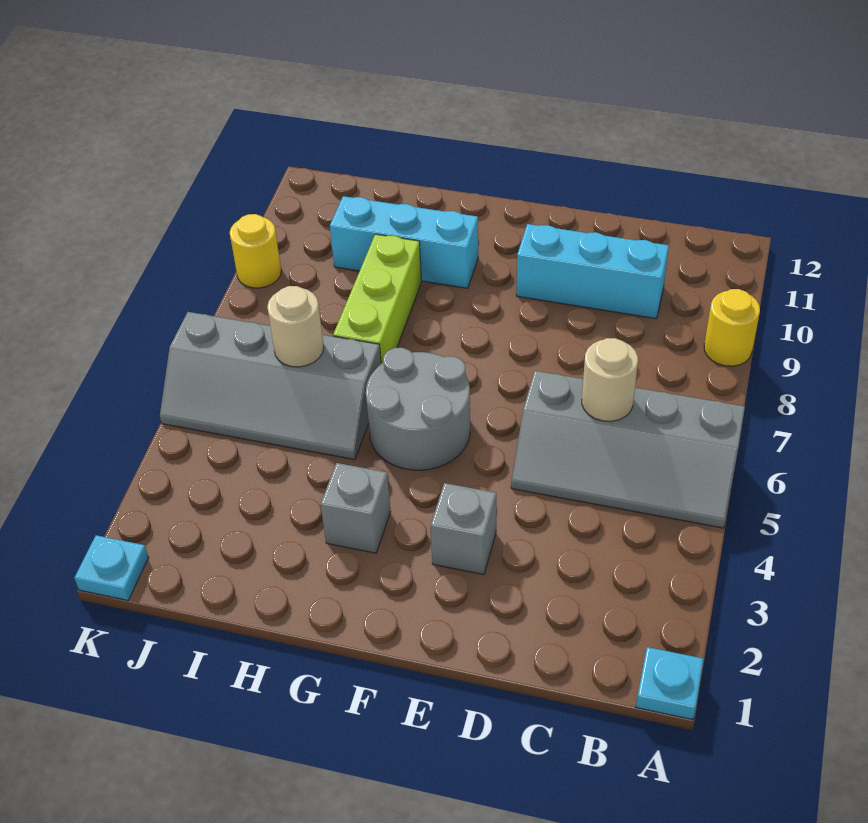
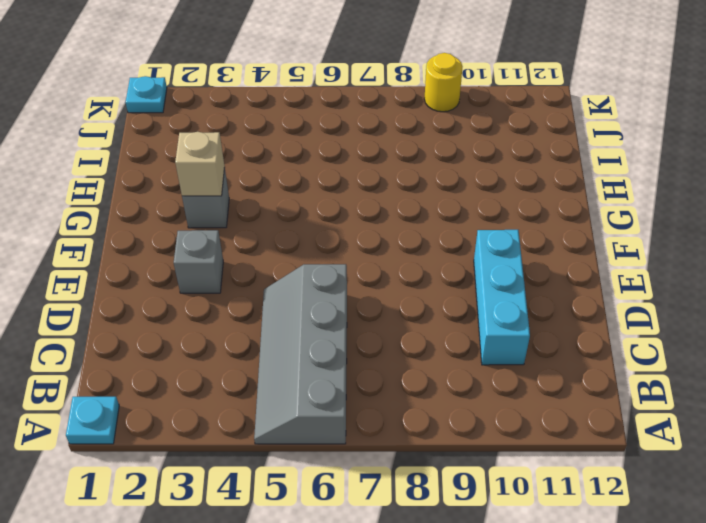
tan brick G3 level 2 -> none
none -> yellow round brick A9 level 1
none -> grey round brick F5:G6 level 1
none -> cyan brick G10:I10 level 1

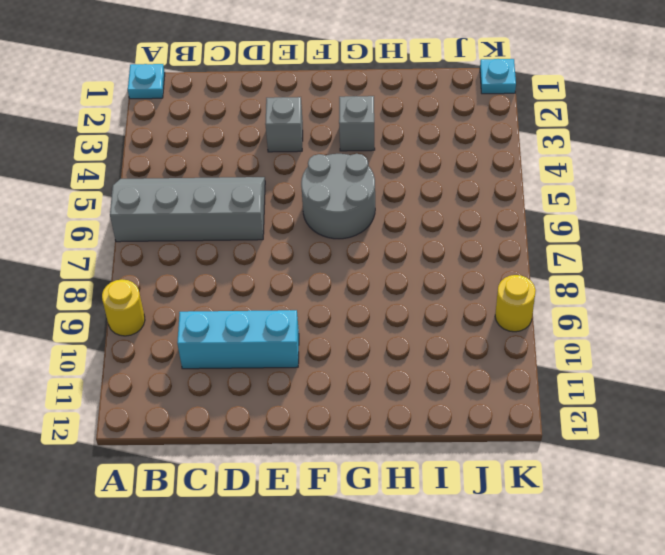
none -> cyan brick G10:I10 level 1
none -> grey slope H5:K6 level 1 top 6
none -> lime brick H7:H9 level 1

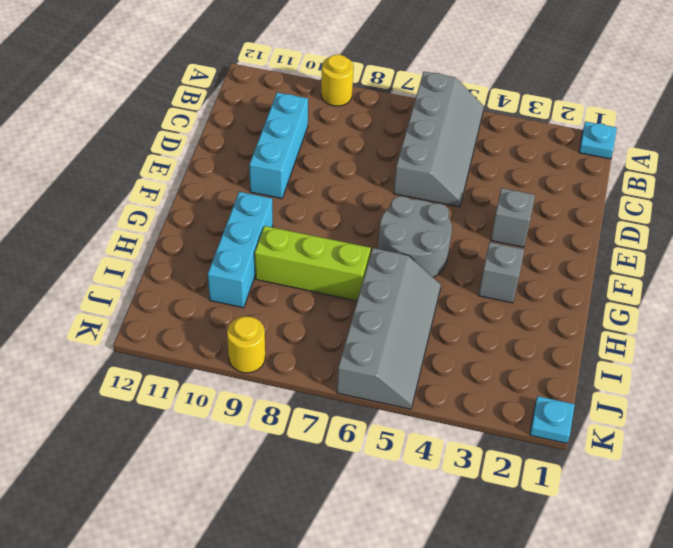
none -> tan round brick C6 level 2
none -> tan round brick I6 level 2

